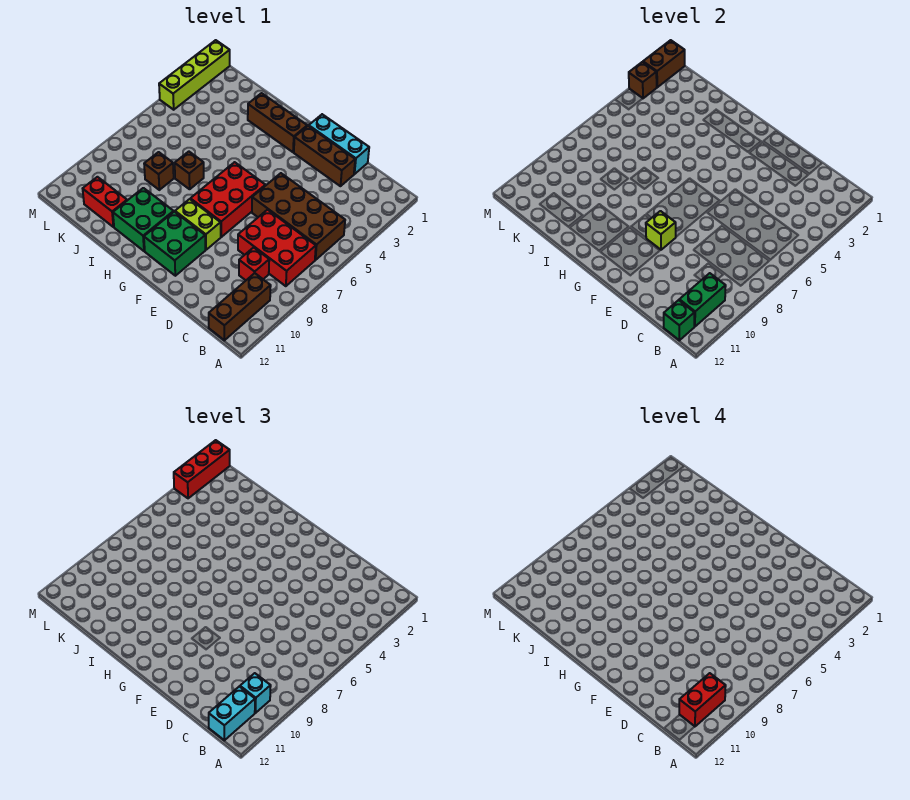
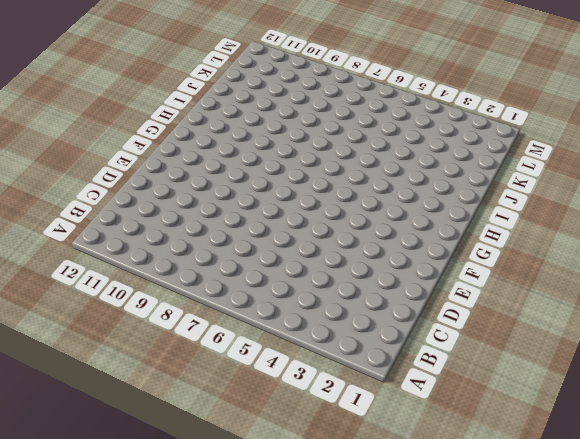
none -> brown brick B5:E6 level 1
none -> red brick B7:D8 level 1
none -> brown brick B10:B12 level 1

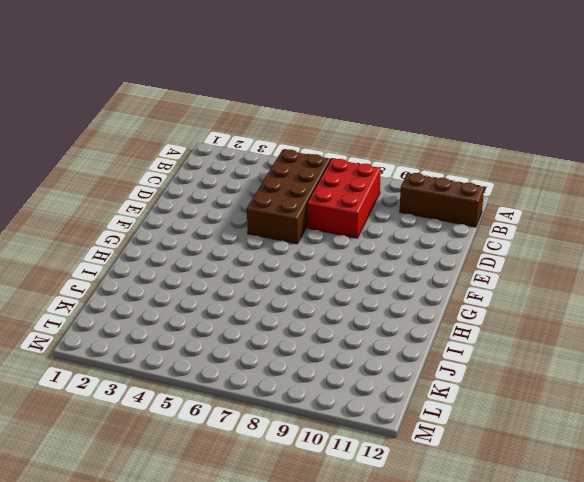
none -> red brick C9 level 1
none -> cyan brick D1:F1 level 1
none -> brown brick D2:F2 level 1

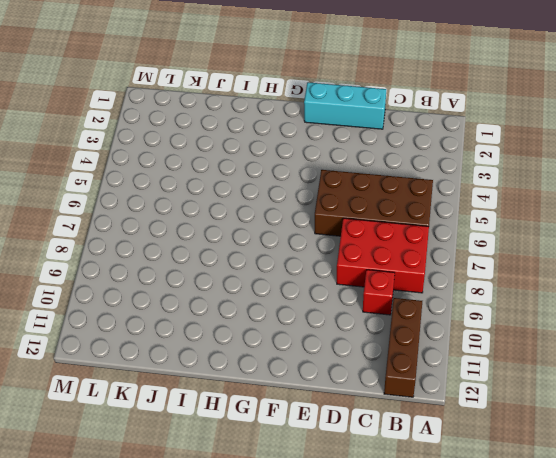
none -> brown brick D2:F2 level 1
none -> red brick F6:G8 level 1
none -> lime brick F9:G9 level 1

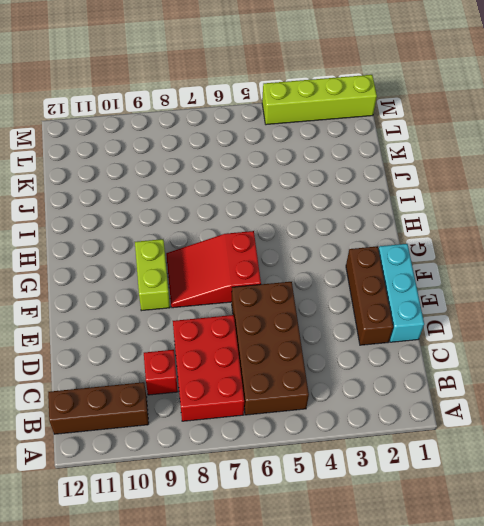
red slope F6:G8 level 1 top 6 -> red brick F6:G8 level 1
none -> green brick F10:G11 level 1
none -> brown brick G2:I2 level 1
none -> green brick H10:I11 level 1

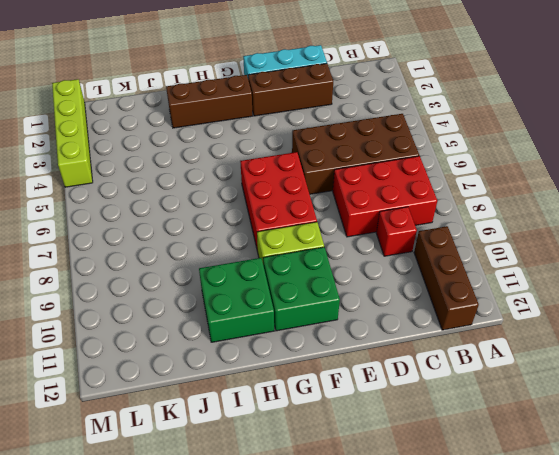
none -> brown brick I7 level 1
none -> brown brick J8 level 1
none -> red brick J11:K11 level 1

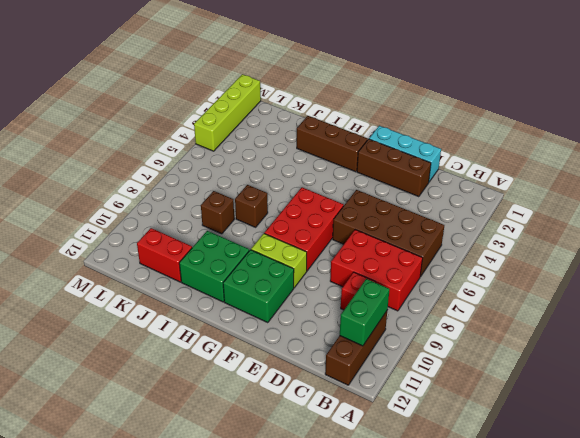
none -> green brick B12 level 2
none -> lime brick F9 level 2
none -> brown brick M1:M2 level 2

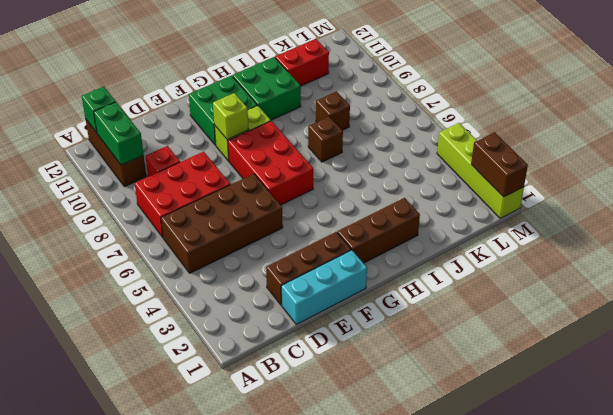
none -> brown brick M3 level 2
none -> cyan brick B10 level 3
none -> cyan brick B11:B12 level 3

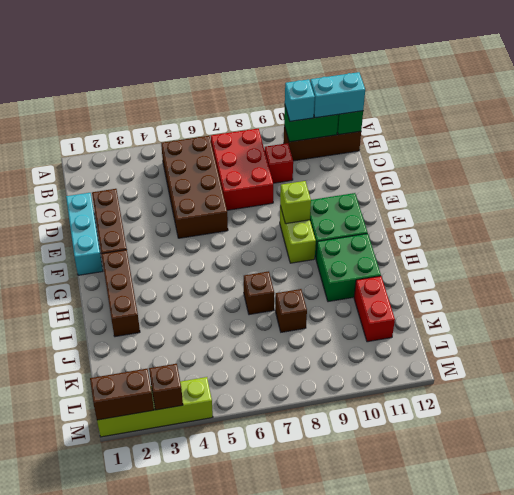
none -> red brick F6:G8 level 1
none -> red brick M1:M3 level 3
none -> red brick B10:B11 level 4

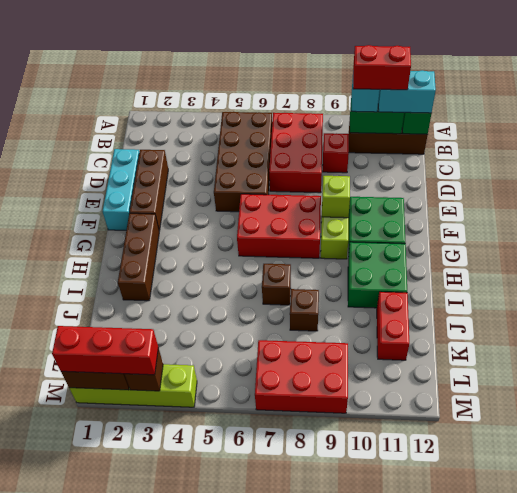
red brick L7:M9 level 1 -> none

